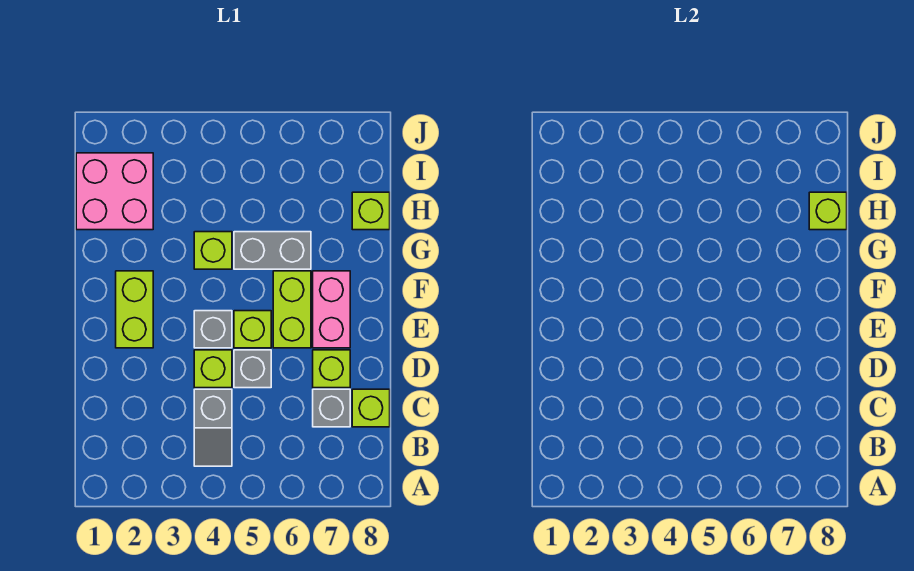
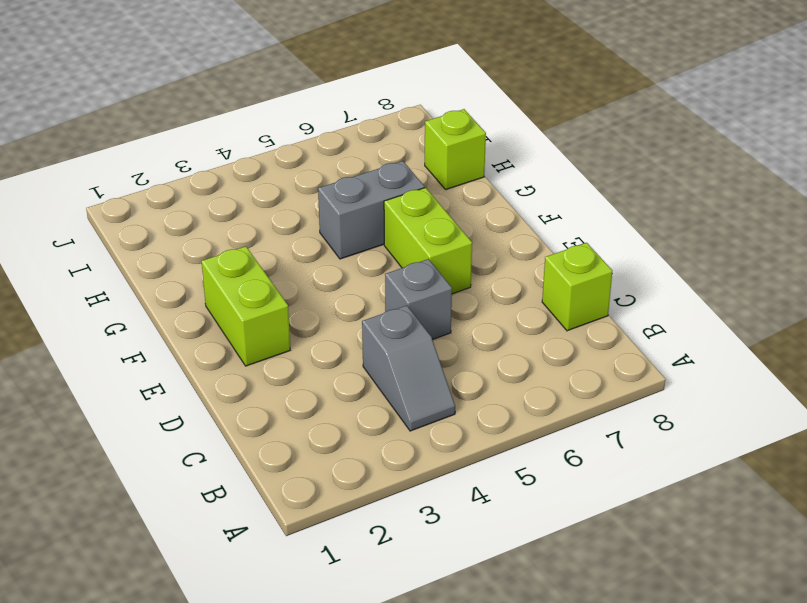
none -> grey brick C7 level 1
none -> lime brick D4 level 1
none -> lime brick D7 level 1

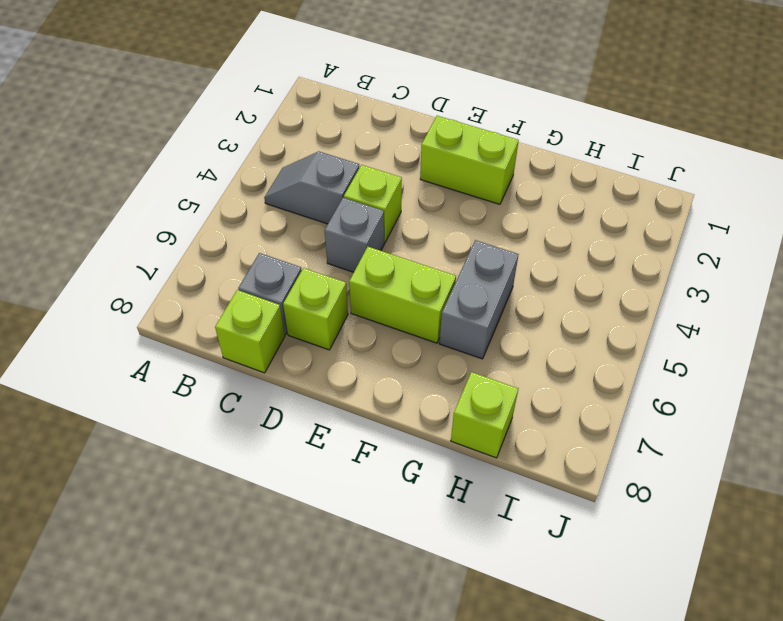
none -> grey brick E4 level 1
none -> lime brick E5 level 1
none -> pink brick E7:F7 level 1

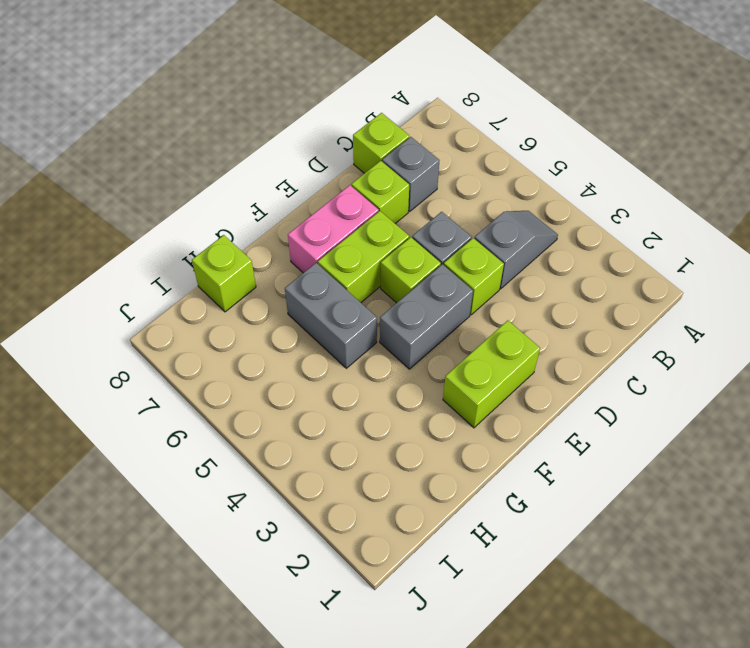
grey brick E4:F4 level 1 -> grey brick E4 level 1
none -> lime brick G4 level 1
none -> pink brick H1:I2 level 1
none -> lime brick H8 level 2

